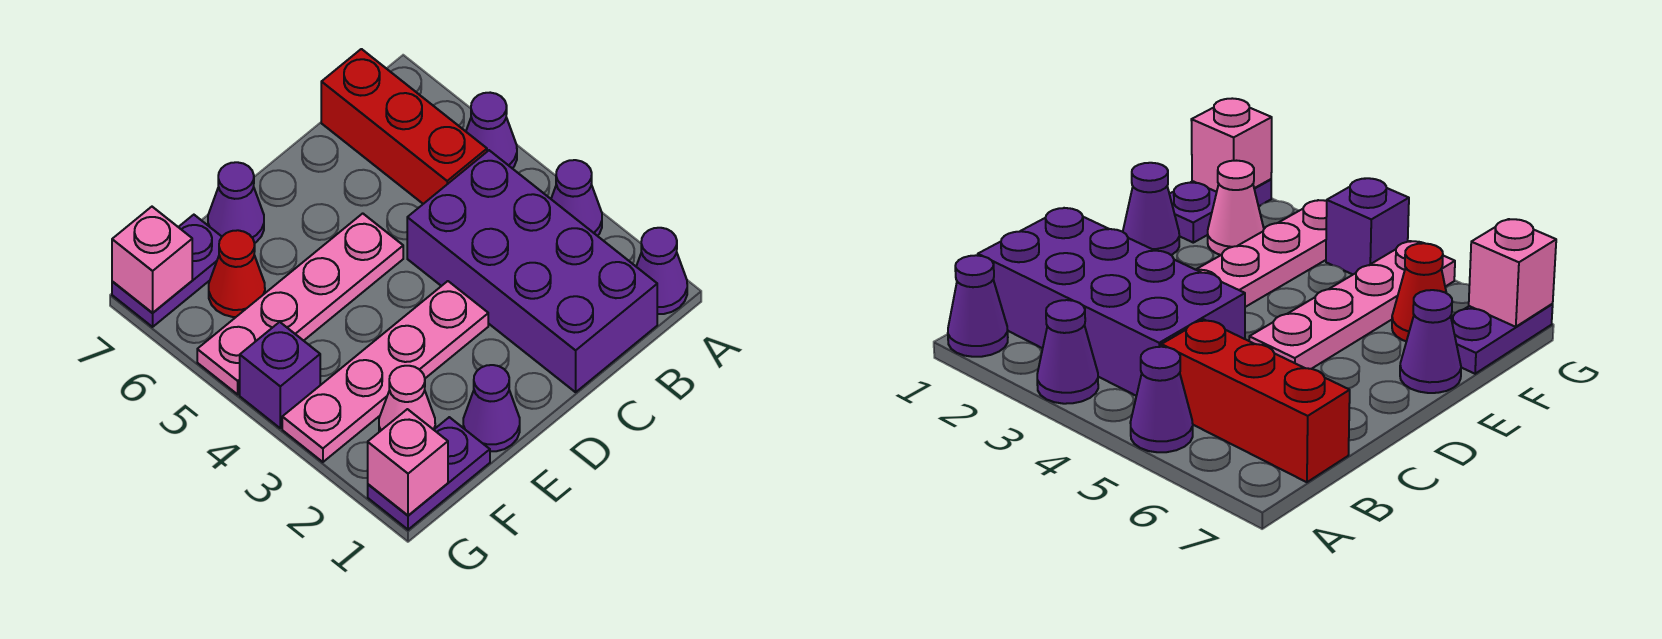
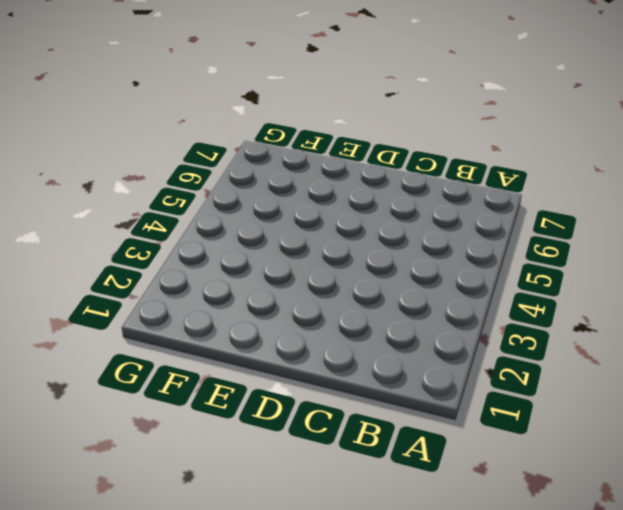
none -> purple cone A1 level 1
none -> purple cone A3 level 1
none -> purple cone A5 level 1

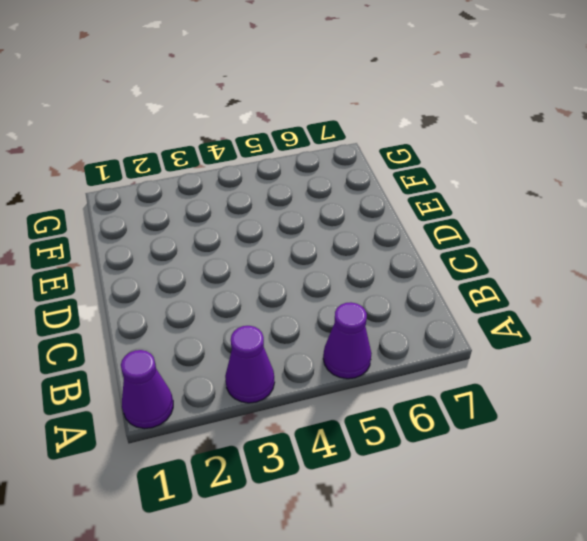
none -> purple brick B1:C4 level 1
none -> red brick B5:B7 level 1
none -> pink plate D3:G3 level 1

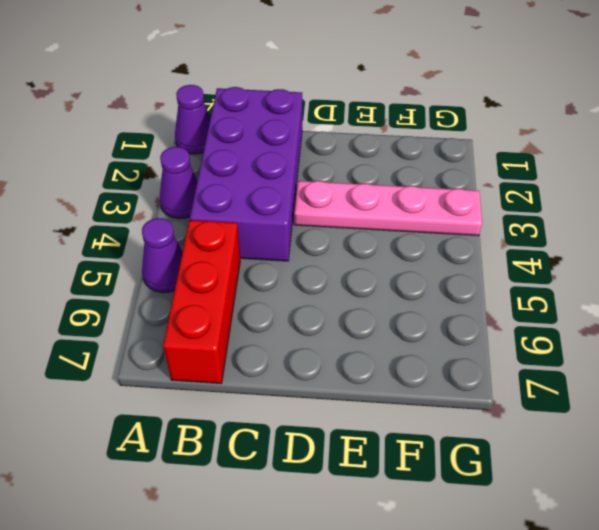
none -> pink plate D5:G5 level 1
none -> purple cone E1 level 1
none -> purple cone E7 level 1

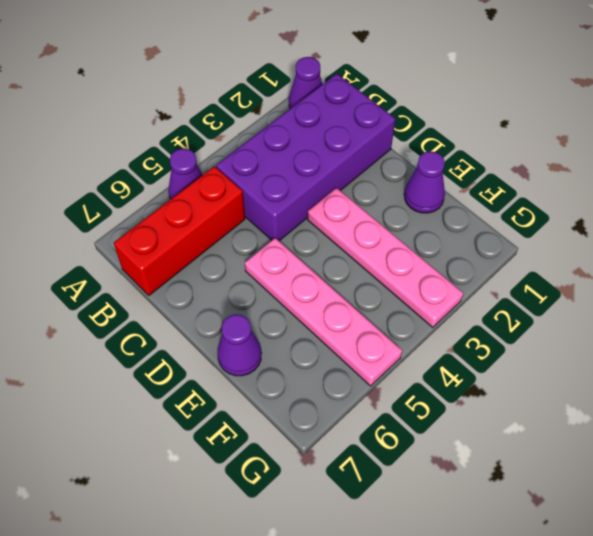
none -> purple cone A3 level 1
none -> purple plate F1:G1 level 1
none -> pink cone F2 level 1

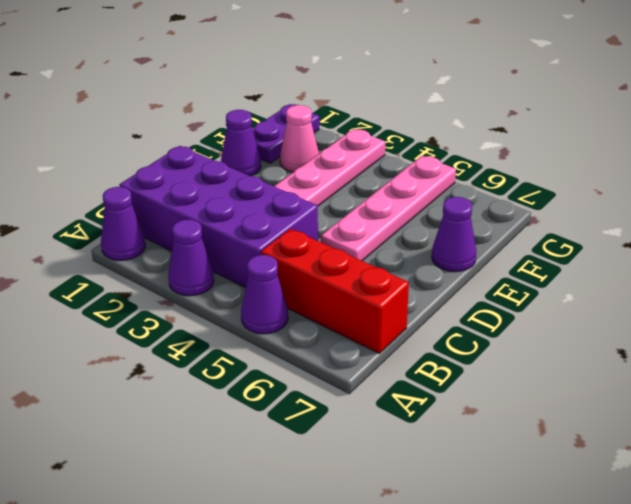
none -> red cone F6 level 1
none -> purple plate F7:G7 level 1
none -> purple brick G4 level 1

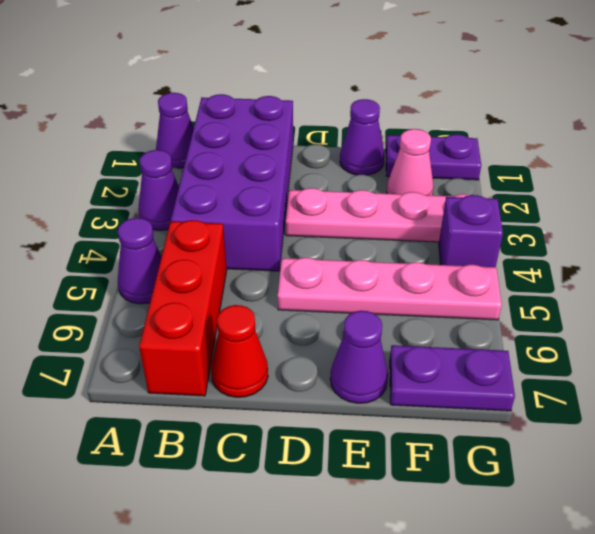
red cone C7 level 1 -> red cone F6 level 1
none -> pink brick G1 level 2
none -> pink brick G7 level 2

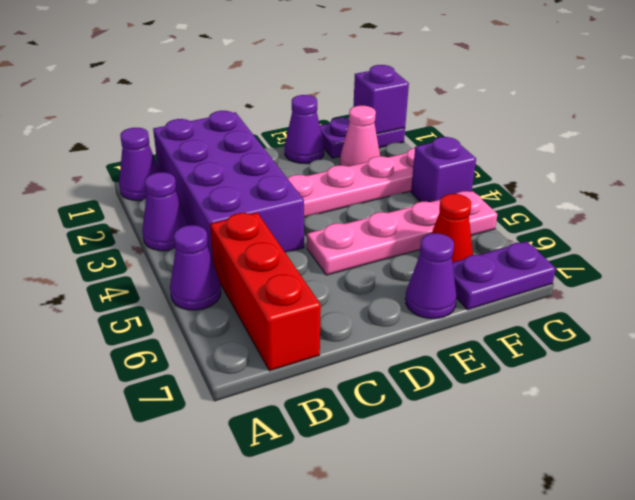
purple brick G1 level 2 -> pink brick G1 level 2
none -> pink brick G7 level 2

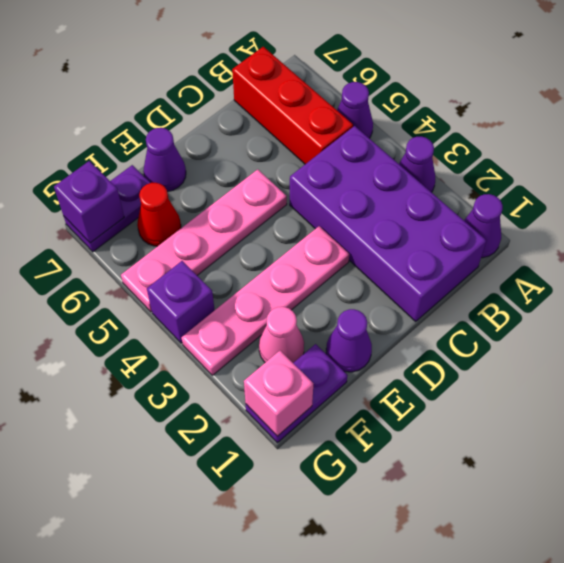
purple brick G7 level 2 -> pink brick G7 level 2

